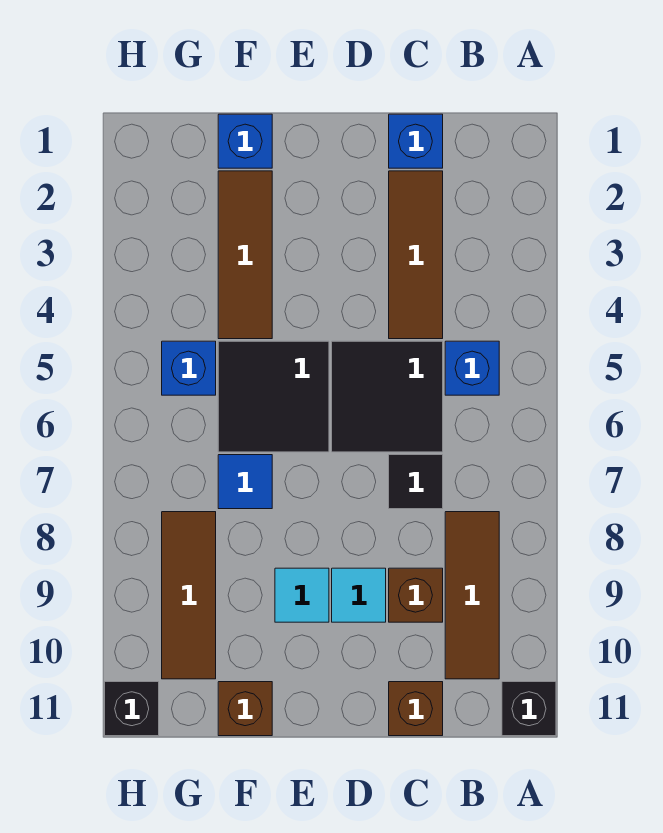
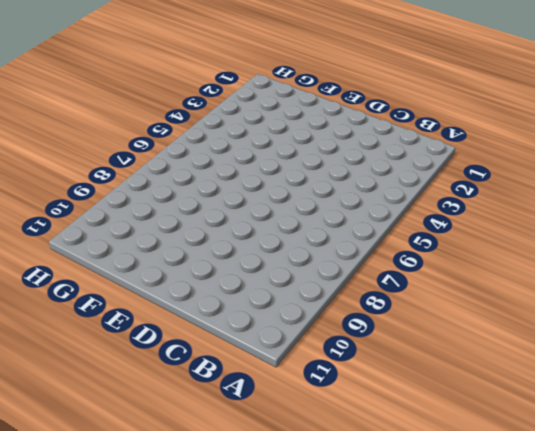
none -> black brick A11 level 1
none -> blue brick B5 level 1
none -> brown tile B8:B10 level 1

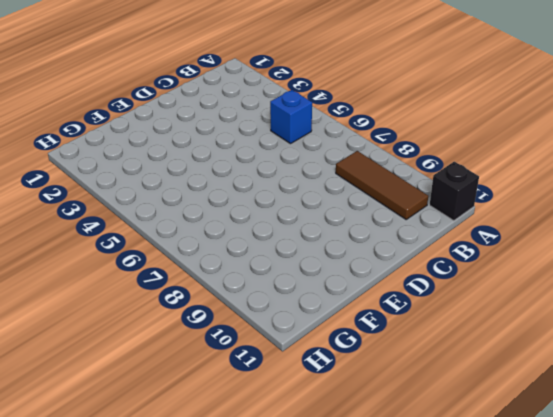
none -> blue brick C1 level 1
none -> brown tile C2:C4 level 1
none -> black tile C5:D6 level 1

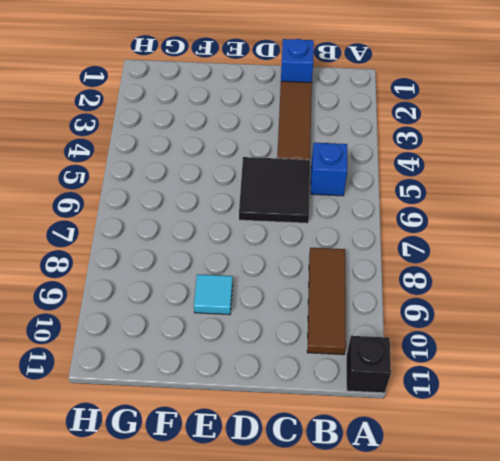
none -> black tile C7 level 1
none -> brown brick C9 level 1
none -> brown brick C11 level 1

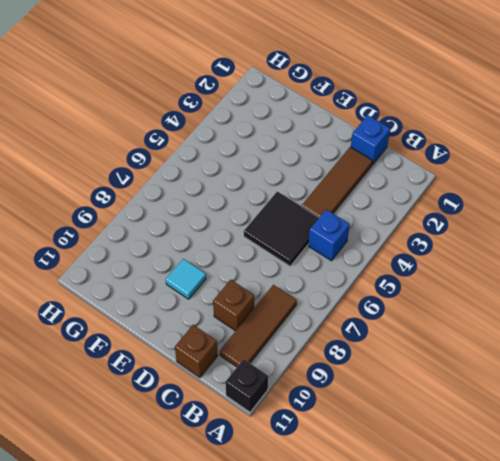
none -> black tile C7 level 1
none -> cyan tile D9 level 1
none -> black tile E5:F6 level 1

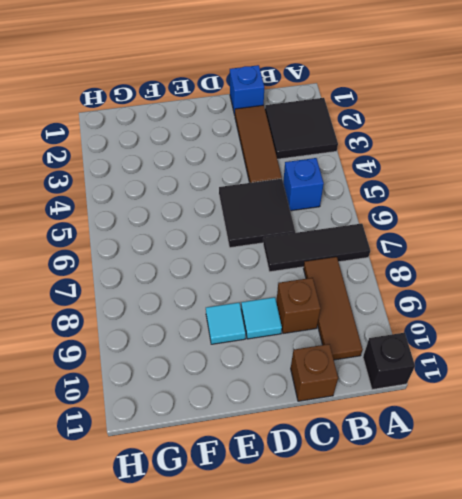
black tile A2:B3 level 1 -> black tile E5:F6 level 1
black tile A7:C7 level 1 -> black tile C7 level 1
none -> blue brick F1 level 1
none -> brown tile F2:F4 level 1
none -> blue tile F7 level 1

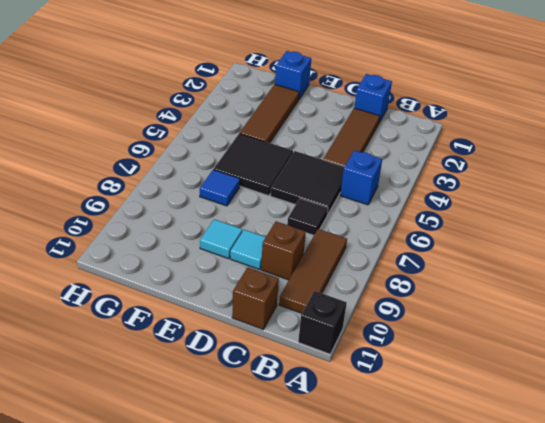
none -> brown brick F11 level 1
none -> blue brick G5 level 1
none -> brown tile G8:G10 level 1

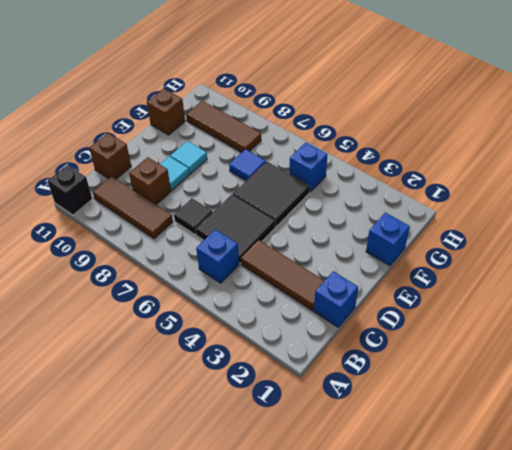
none -> brown tile F2:F4 level 1
none -> black brick H11 level 1

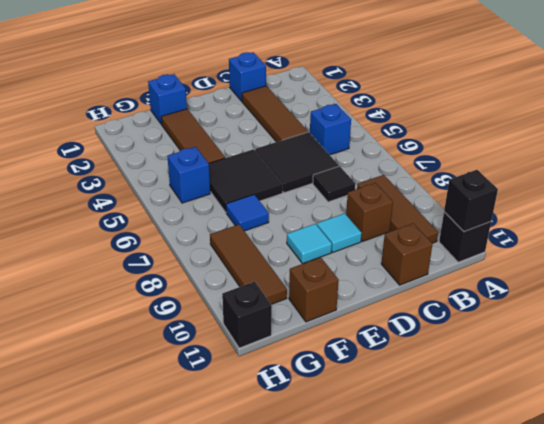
black brick A11 level 2 -> none

